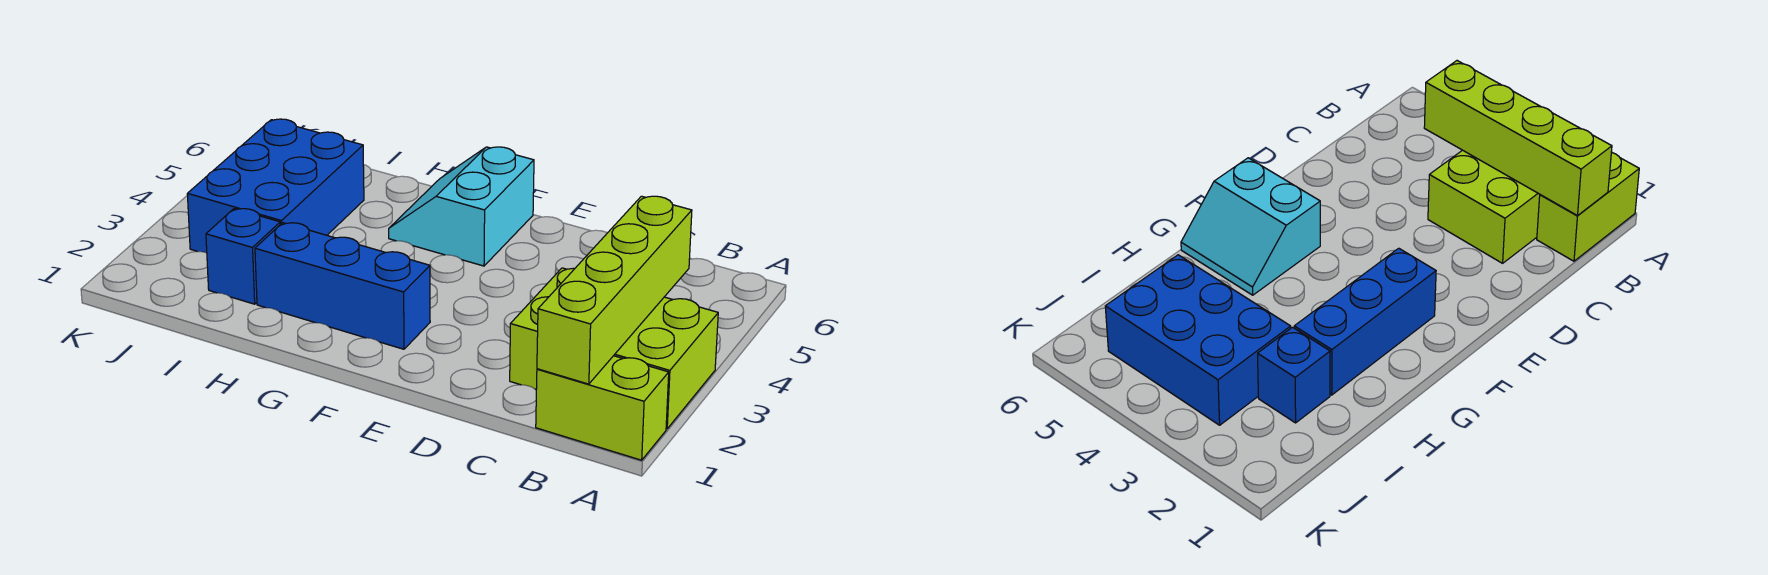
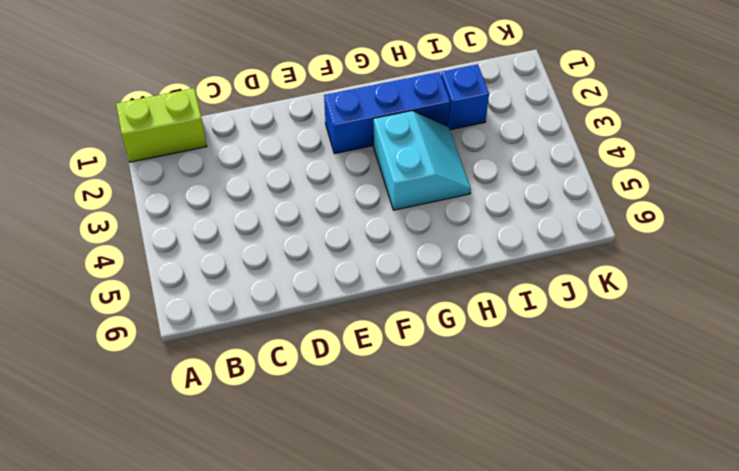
cyan slope G3:H4 level 1 top G -> cyan slope F5:G6 level 1 top F
none -> lime brick A2:C3 level 1
none -> blue brick I3:J5 level 1

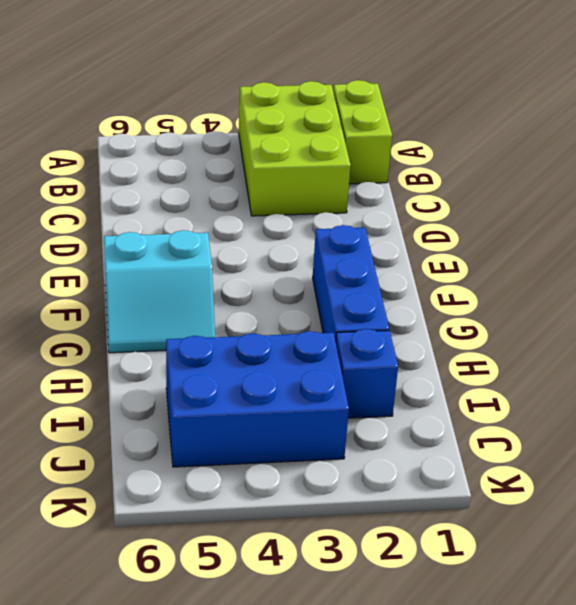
none -> lime brick B1:B4 level 2

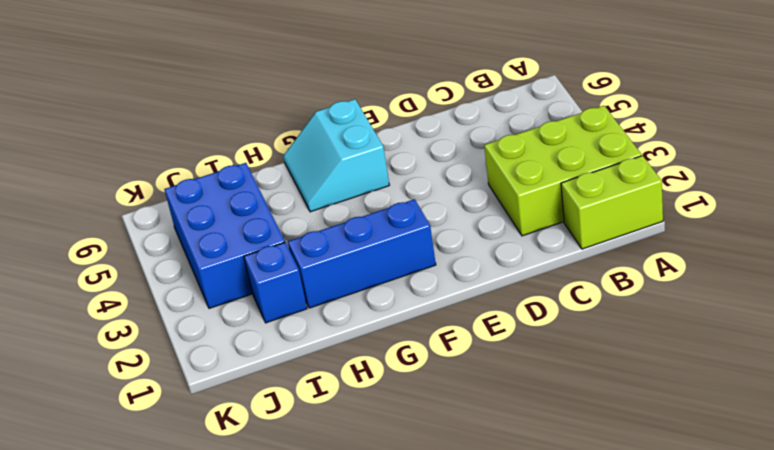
none -> lime brick B1:B4 level 2

